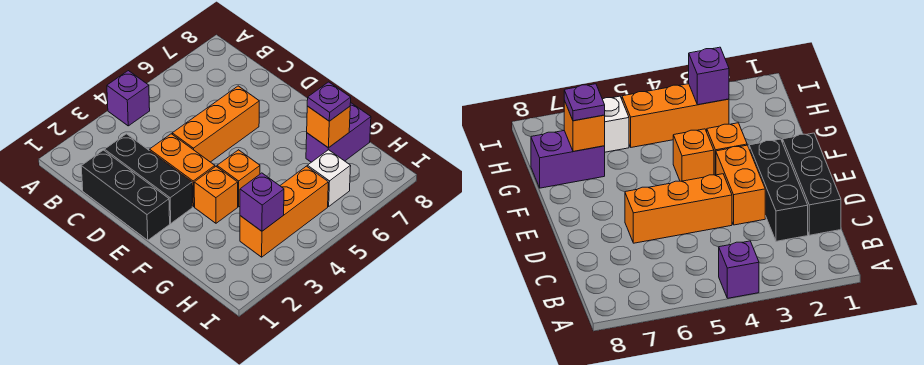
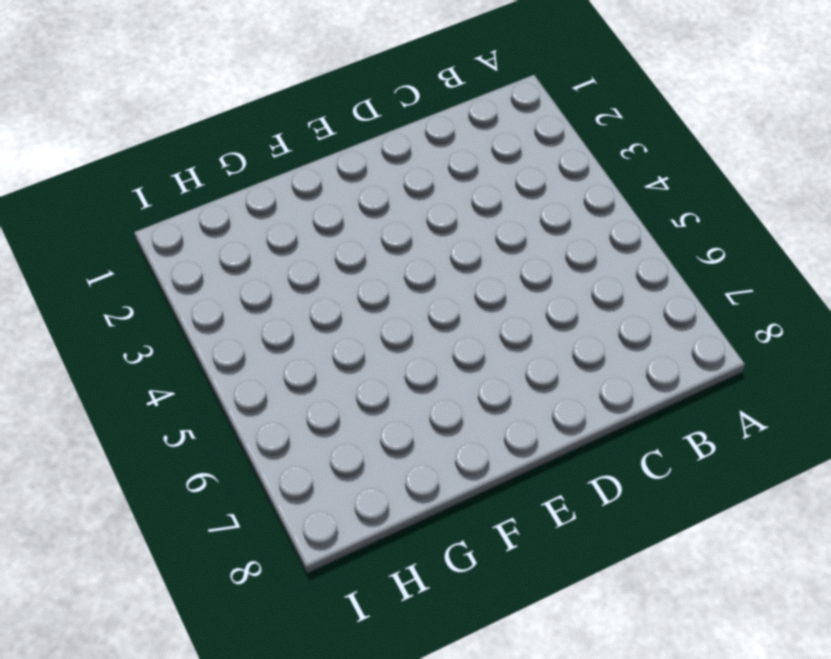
none -> purple brick A4 level 1
none -> black brick C1:E1 level 1
none -> black brick C2:E2 level 1

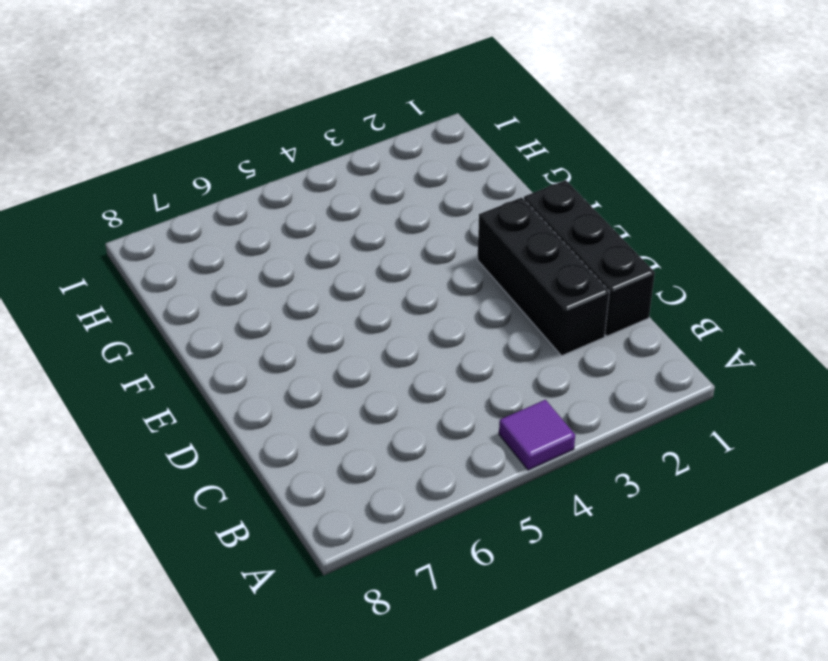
purple tile A4 level 1 -> purple brick A4 level 1
none -> orange brick D3:E3 level 1
none -> orange brick D4:D6 level 1
none -> orange brick F3 level 1

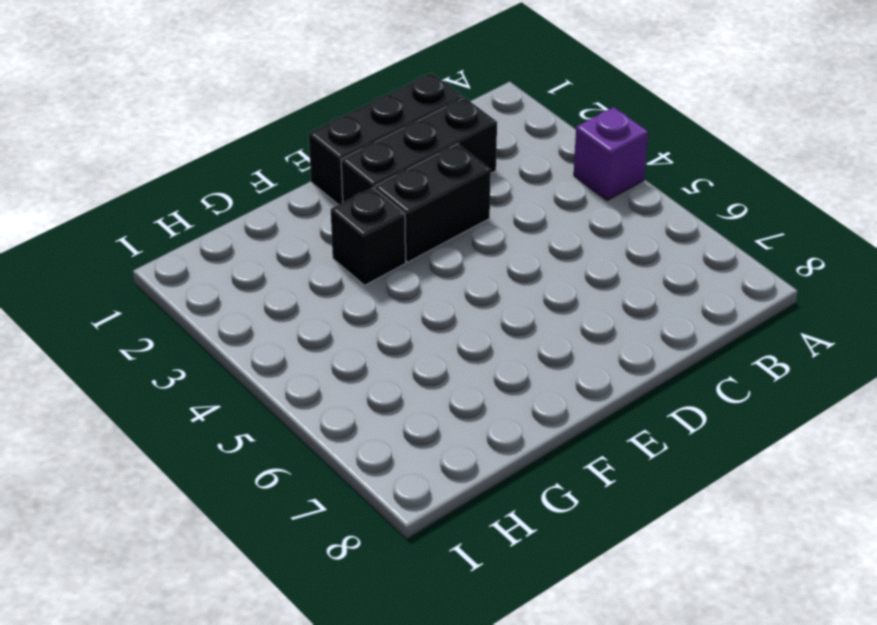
black brick D3:E3 level 1 -> orange brick D3:E3 level 1
black brick F3 level 1 -> orange brick F3 level 1
none -> orange brick D4:D6 level 1
none -> orange brick F4 level 1
none -> purple brick G7:G8 level 1

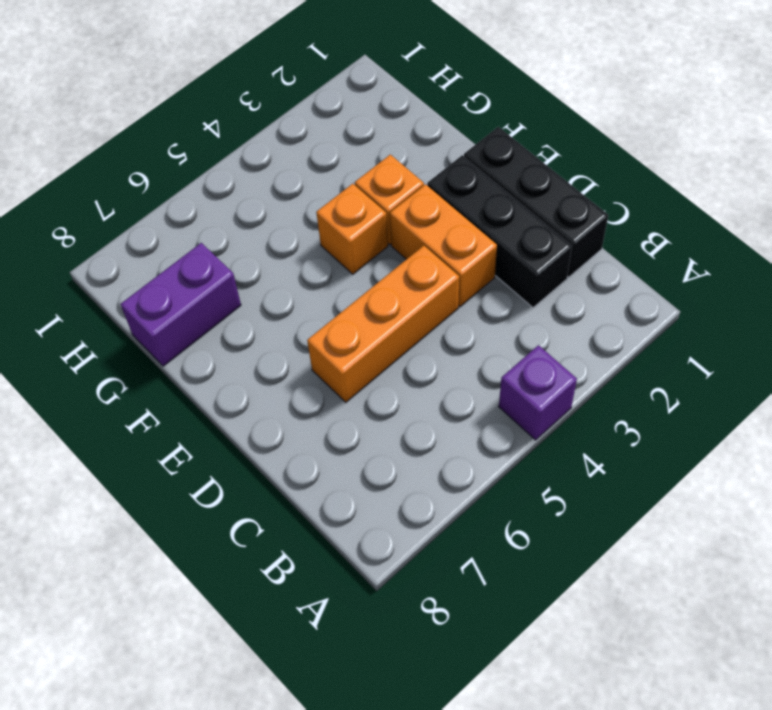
none -> orange brick H3:H5 level 1
none -> white brick H6 level 1
none -> orange brick G7 level 2

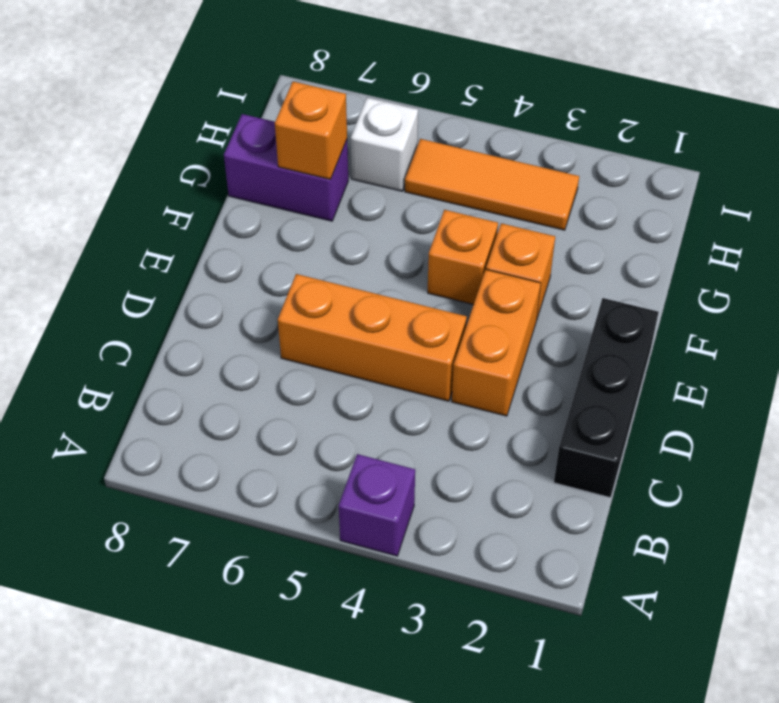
orange tile H3:H5 level 1 -> orange brick H3:H5 level 1
none -> black brick C2:E2 level 1
none -> purple brick H3 level 2
none -> purple plate G7 level 3

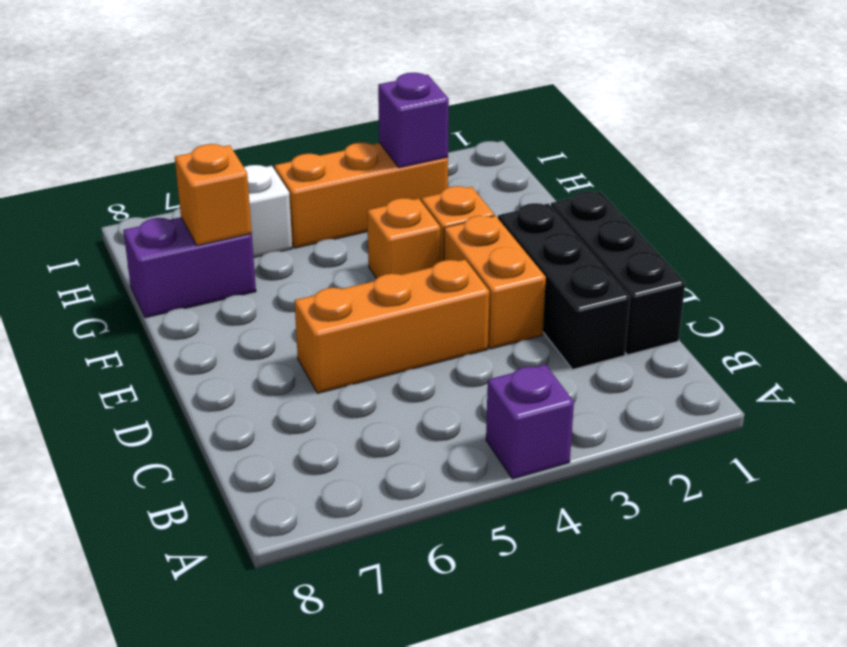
none -> purple plate G7 level 3

